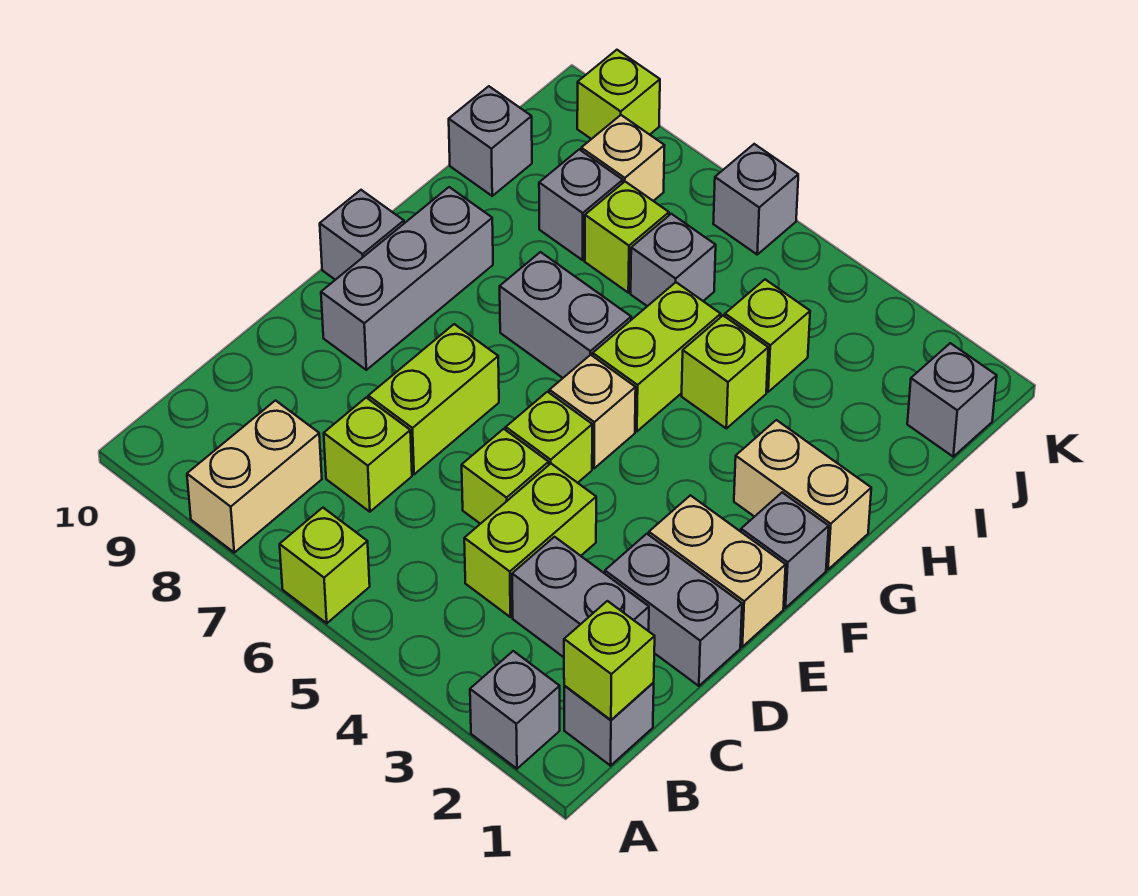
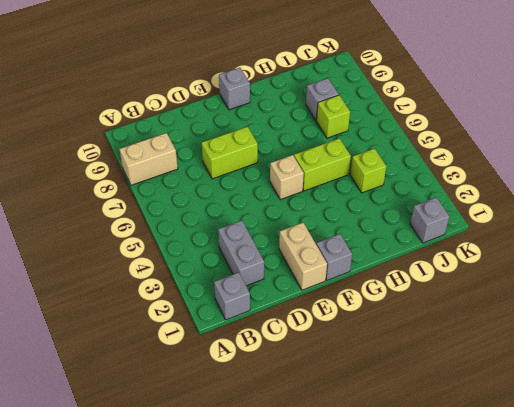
none -> grey brick A2 level 1
none -> lime brick A6 level 1
none -> lime brick C4:D4 level 1
none -> lime brick C7 level 1

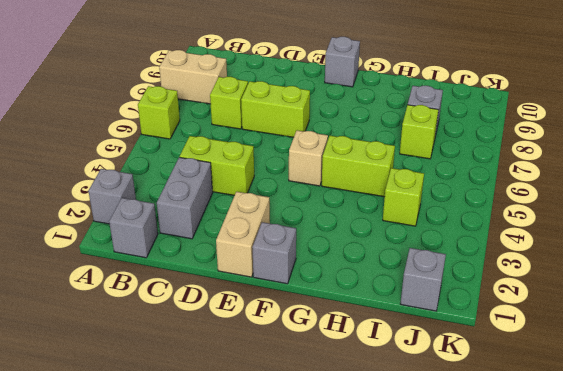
none -> grey brick D1:D2 level 1
none -> lime brick D5 level 1
none -> lime brick E5 level 1
none -> grey brick E9:G9 level 1

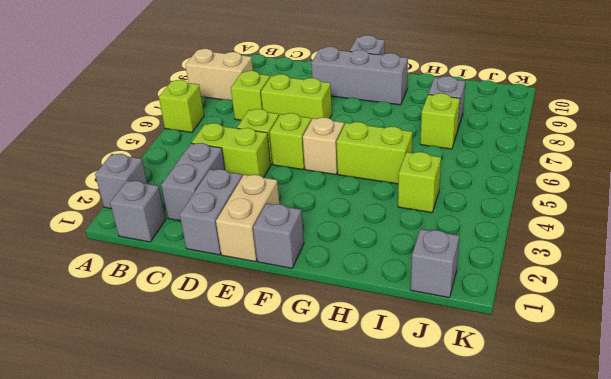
none -> tan brick G1:G2 level 1
none -> grey brick G6:G7 level 1
none -> lime brick H4 level 1
none -> grey brick I6 level 1

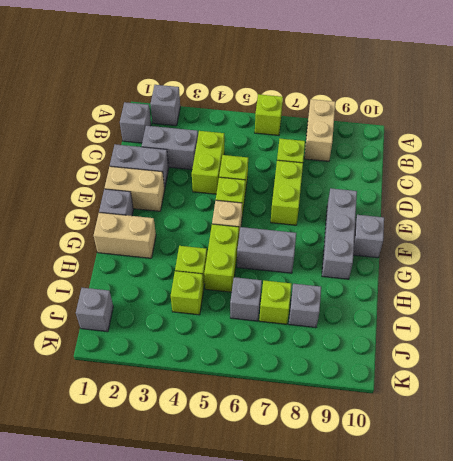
none -> grey brick I10 level 1
none -> tan brick J8 level 1
none -> grey brick K6 level 1
none -> lime brick K9 level 1

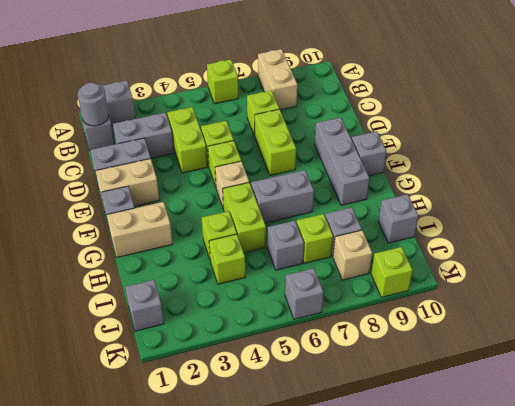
grey round brick B1 level 2 -> lime brick B1 level 2

